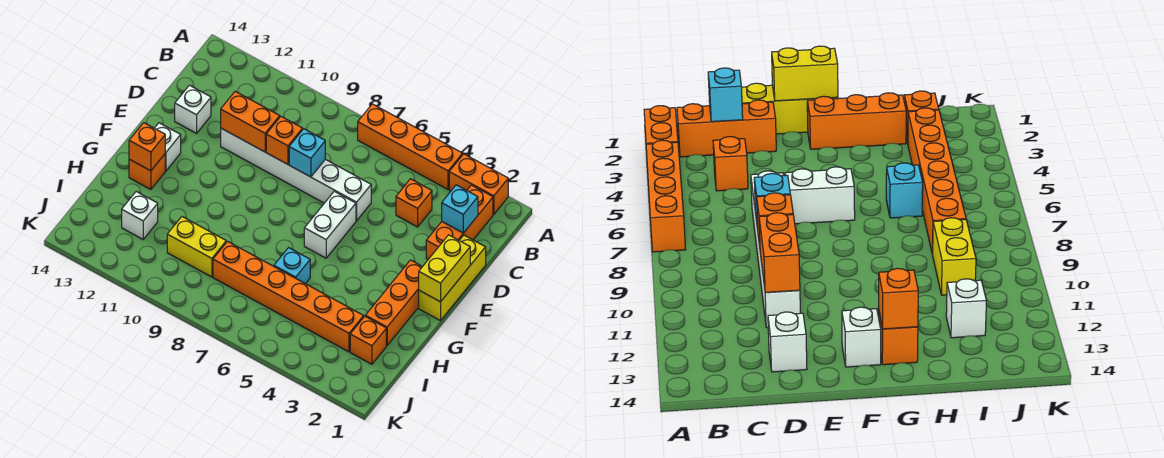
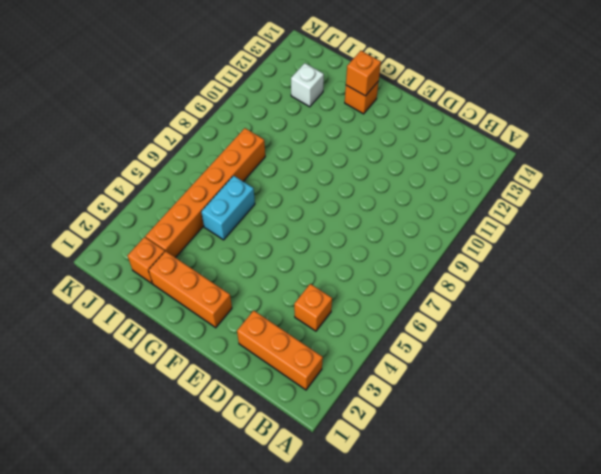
cyan brick H5:H6 level 1 -> cyan brick H6 level 1
none -> orange brick A2:A3 level 1
none -> orange brick A4:A7 level 1
none -> yellow brick D1:F1 level 1

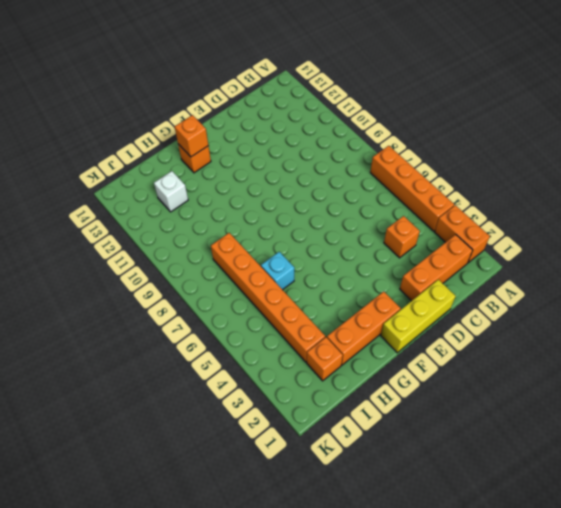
none -> white brick D6:D11 level 1
none -> white brick D13 level 1
none -> white brick E6:F6 level 1

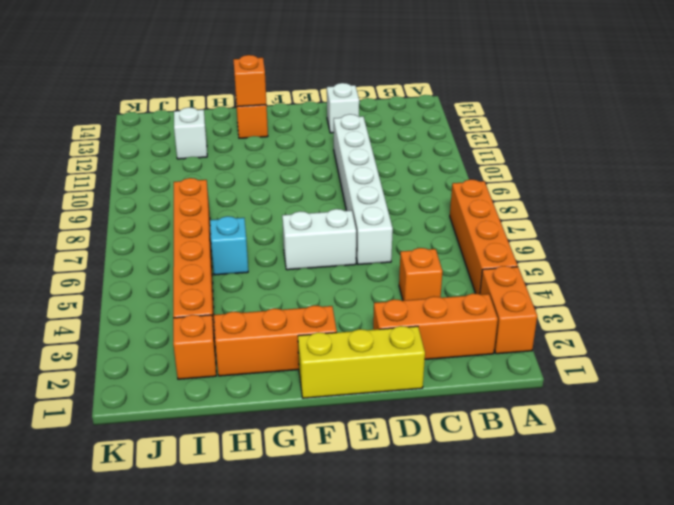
none -> white brick F13 level 1
none -> yellow brick I9:I10 level 1
none -> cyan brick C2 level 2

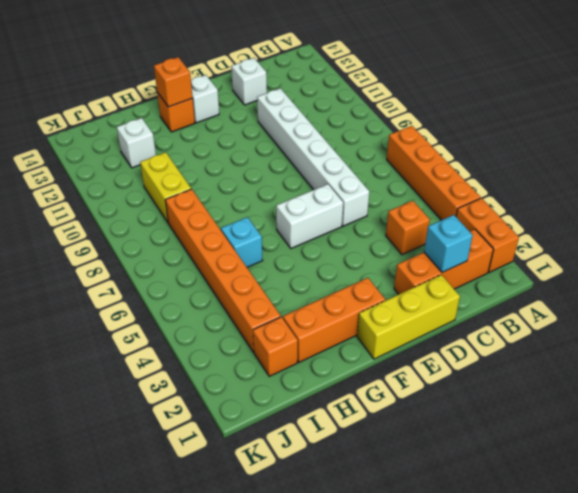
none -> cyan brick D8 level 2
none -> orange brick D9 level 2
none -> orange brick D10:D11 level 2

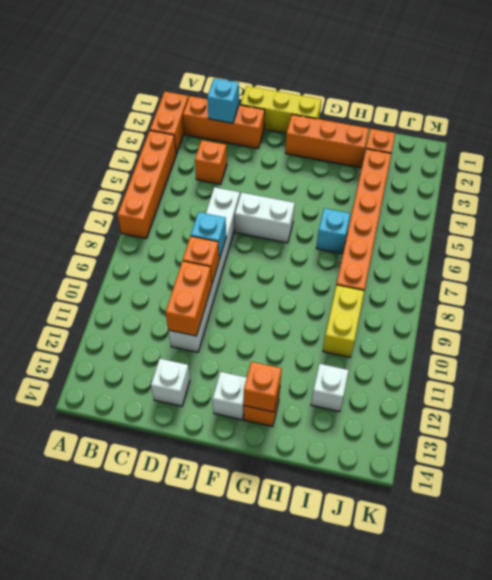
none -> yellow brick E1:F1 level 2

